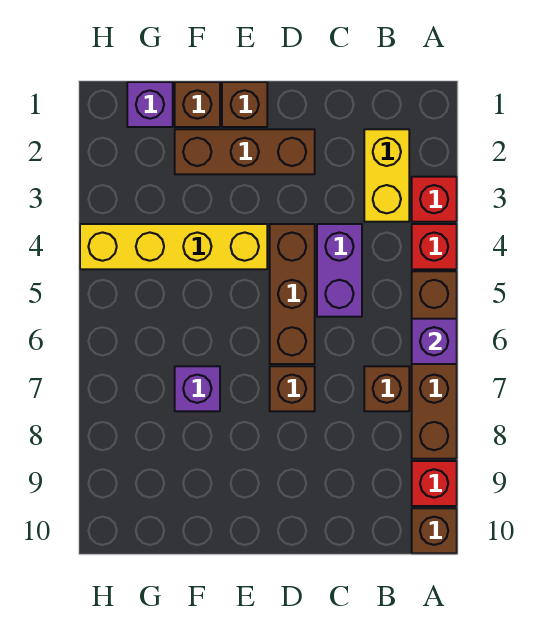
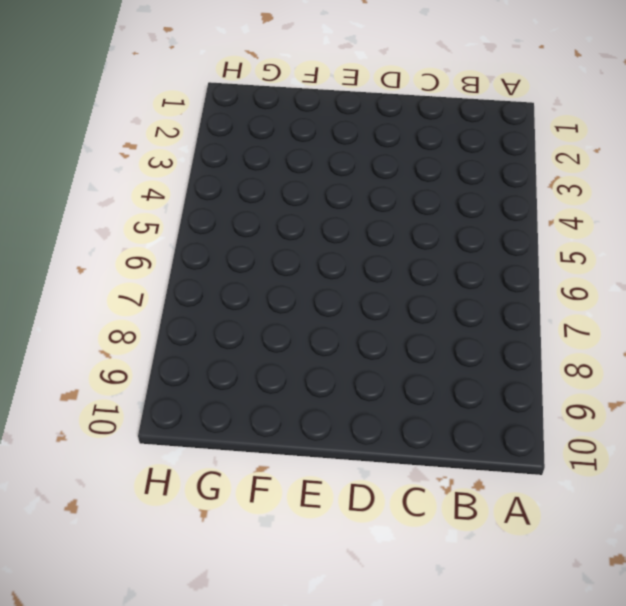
none -> red brick A3 level 1
none -> red brick A4 level 1
none -> brown brick A5:A8 level 1

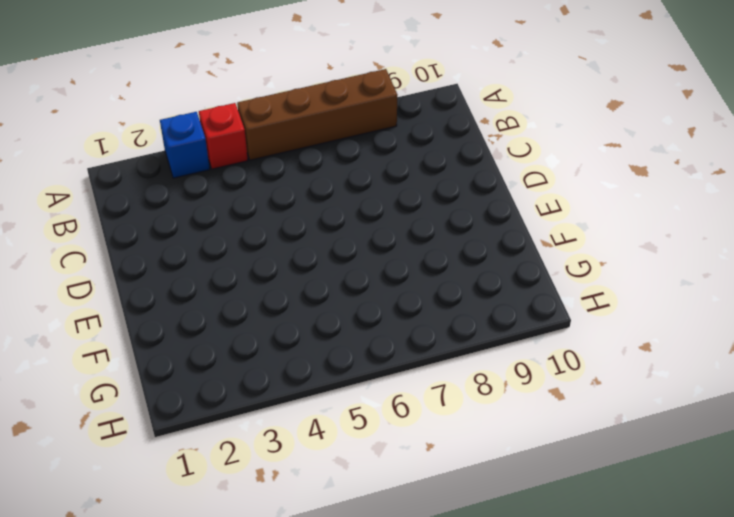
blue brick A3 level 1 -> red brick A3 level 1
none -> red brick A9 level 1
none -> brown brick A10 level 1
none -> yellow brick B2:B3 level 1

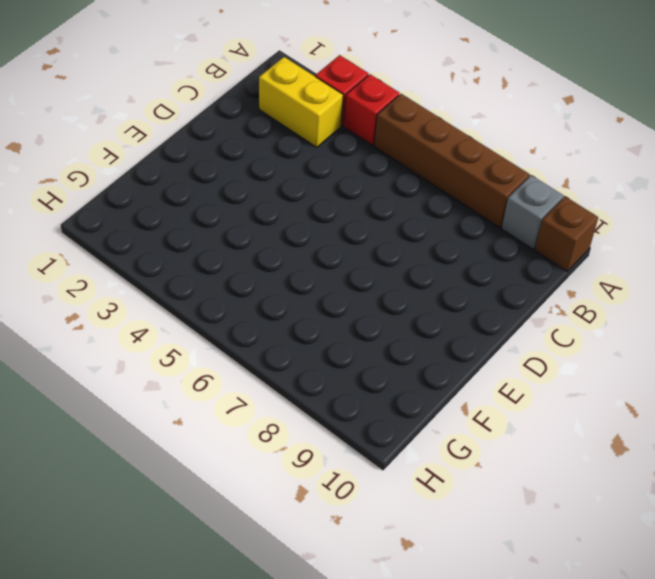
grey brick A9 level 1 -> red brick A9 level 1
none -> brown brick B7 level 1
none -> purple brick C4:C5 level 1
none -> brown brick D2:F2 level 1

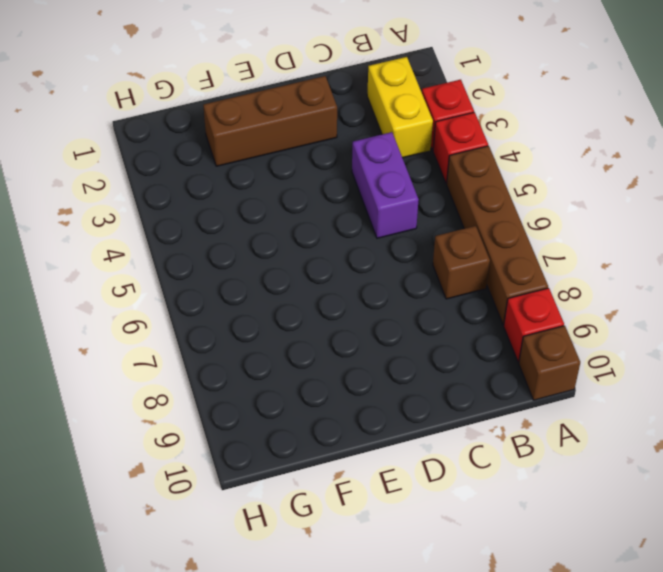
none -> brown brick D4:D6 level 1
none -> brown brick D7 level 1
none -> brown brick E1 level 1

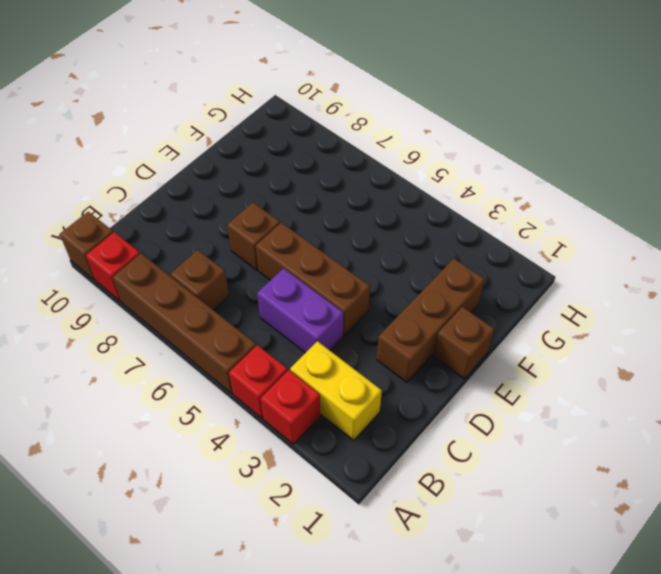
none -> yellow brick E4:H4 level 1
none -> brown brick F1 level 1
none -> purple brick F7 level 1

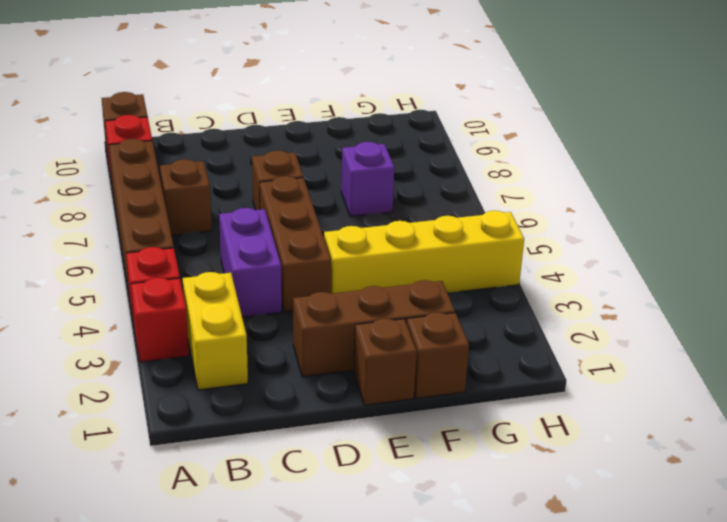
none -> purple brick G1 level 1
none -> purple brick A6 level 2

